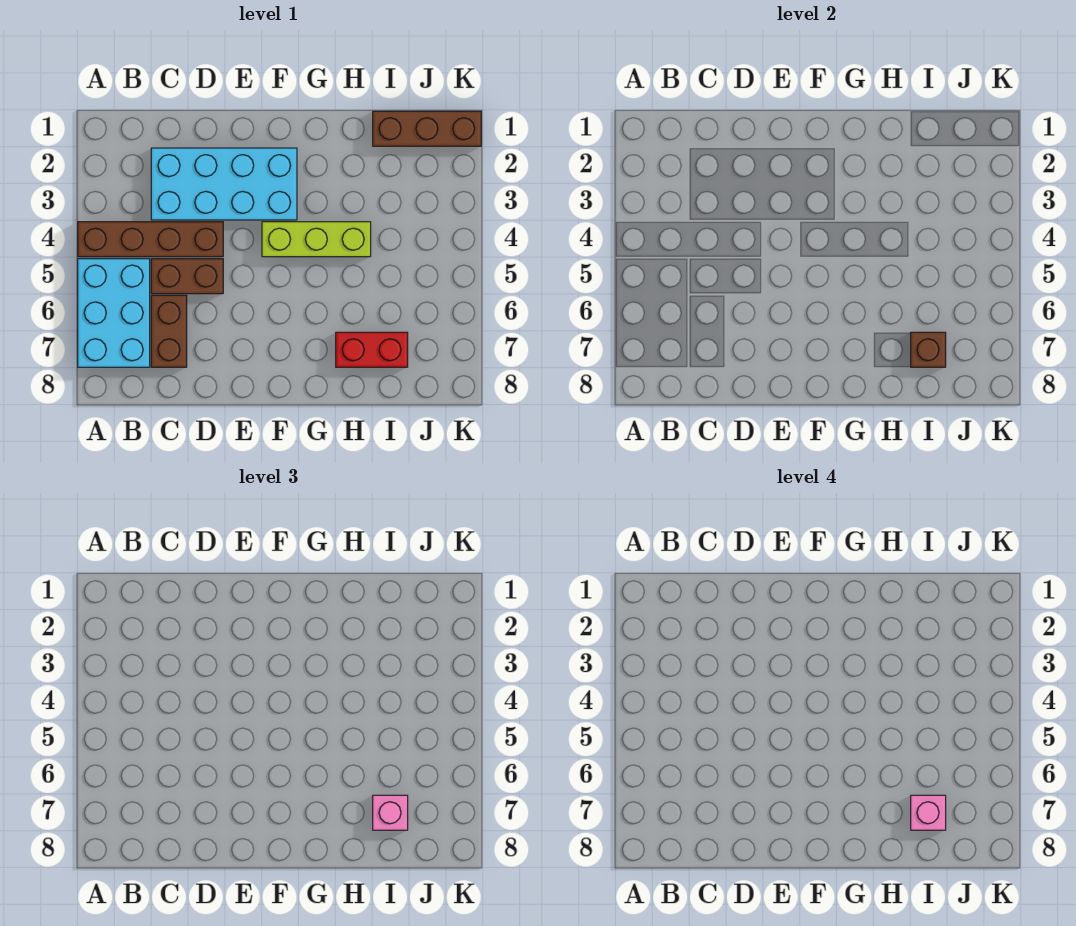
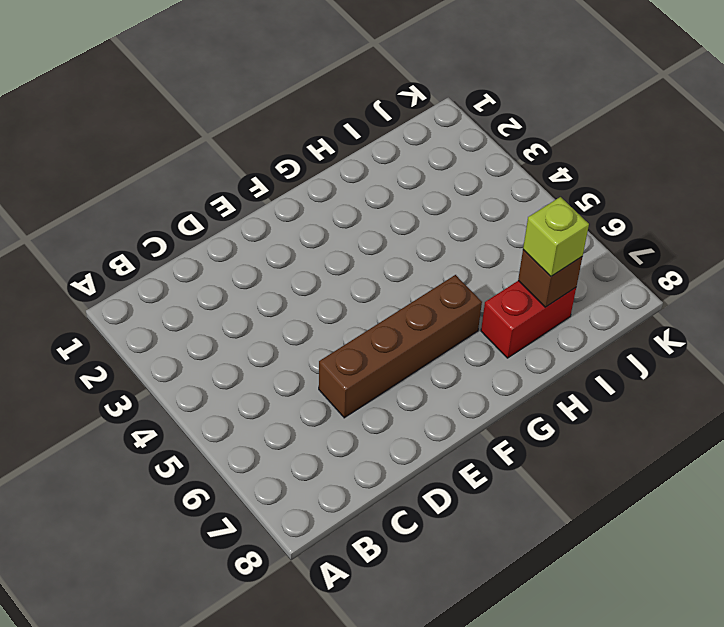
brown brick D6:G6 level 1 -> brown brick A4:D4 level 1
lime brick I7 level 3 -> pink brick I7 level 3
none -> cyan brick A5:B7 level 1
none -> cyan brick C2:F3 level 1

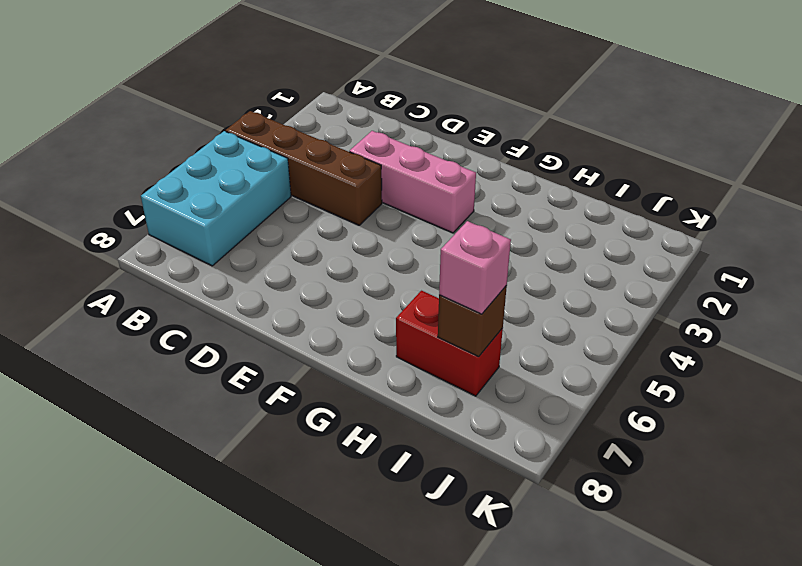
pink brick D3:F3 level 1 -> cyan brick C2:F3 level 1
none -> brown brick C5:D5 level 1
none -> brown brick C6:C7 level 1

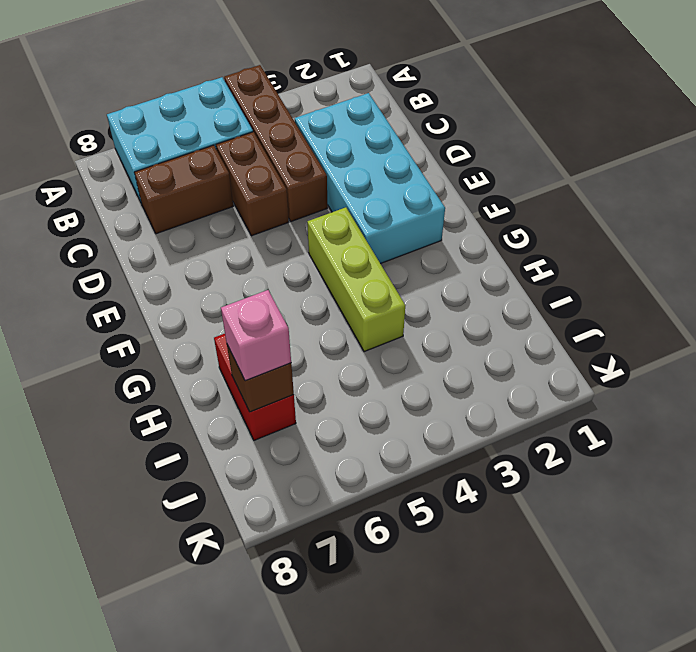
none -> brown brick I1:K1 level 1
none -> pink brick I7 level 4

